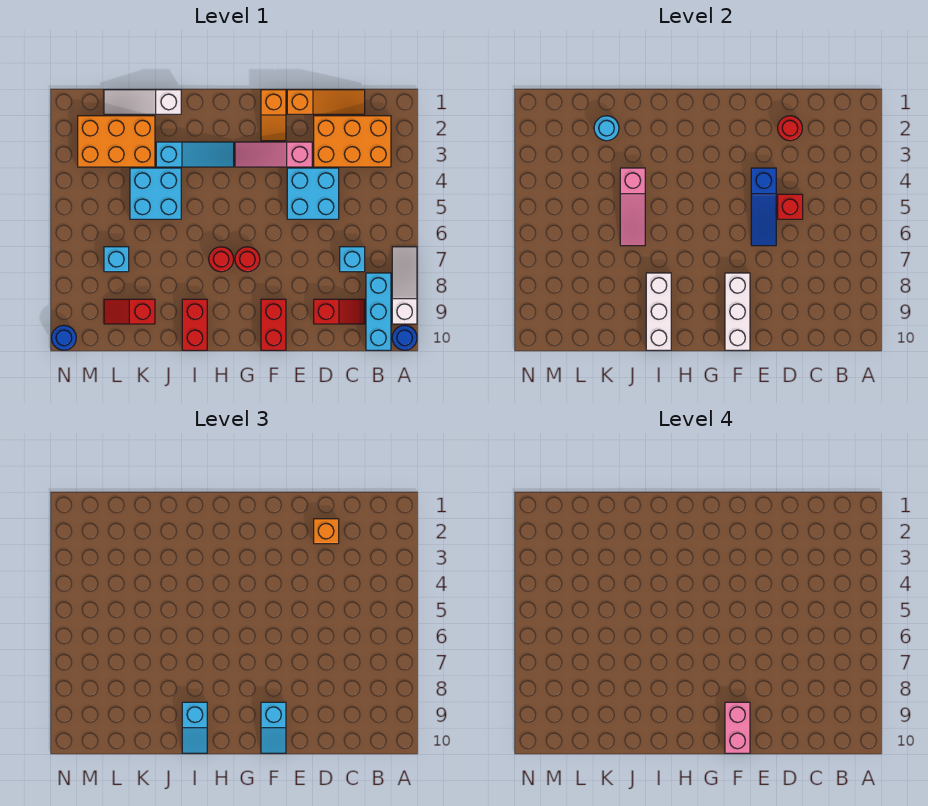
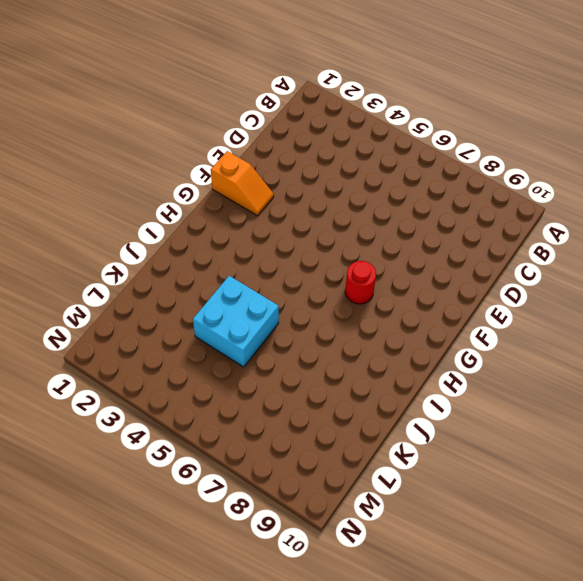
none -> white slope A7:A9 level 1 top 9
none -> blue round brick A10 level 1
none -> orange brick B2:D3 level 1
none -> cyan brick B8:B10 level 1

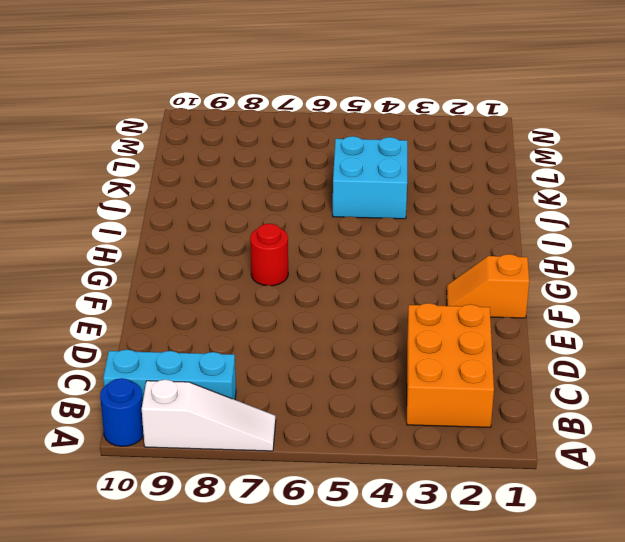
none -> orange slope C1:E1 level 1 top E
none -> cyan brick C7 level 1
none -> red slope C9:D9 level 1 top D
none -> cyan brick D4:E5 level 1

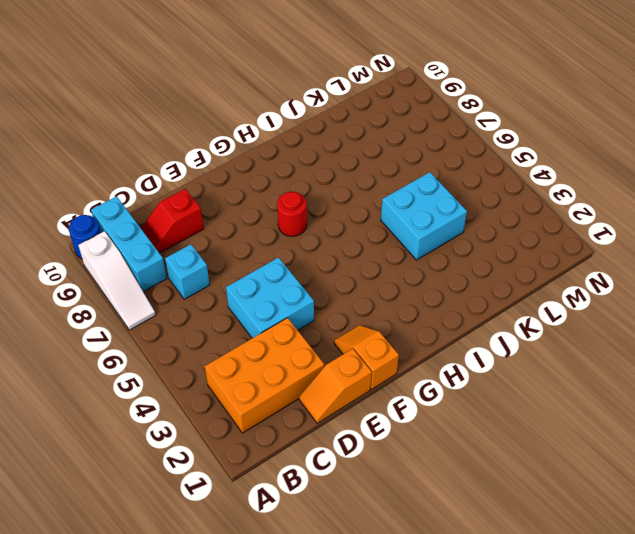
orange slope D1:E1 level 1 top E -> orange slope C1:E1 level 1 top E
none -> pink slope E3:G3 level 1 top E
none -> red brick F9:F10 level 1
none -> cyan slope H3:J3 level 1 top J
none -> red round brick H7 level 1

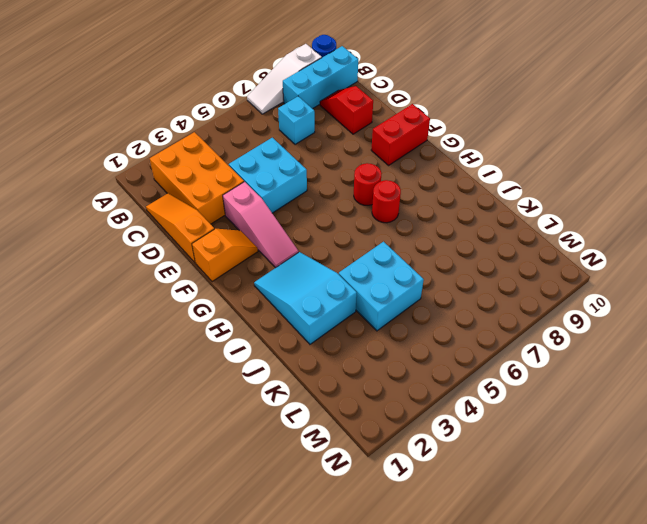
cyan slope H2:J3 level 1 top J -> cyan slope H3:J3 level 1 top J
none -> red brick I9:I10 level 1
none -> white slope J1:L1 level 1 top J
none -> orange brick K2:M3 level 1
none -> red slope K9:L9 level 1 top K

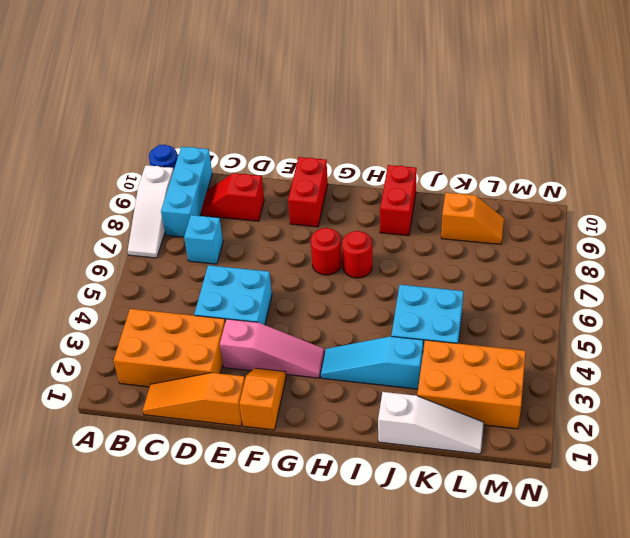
orange slope K9:L9 level 1 top K -> red slope K9:L9 level 1 top K
none -> cyan brick L7 level 1
none -> blue round brick N10 level 1
none -> red round brick D2 level 2
none -> red brick D5 level 2

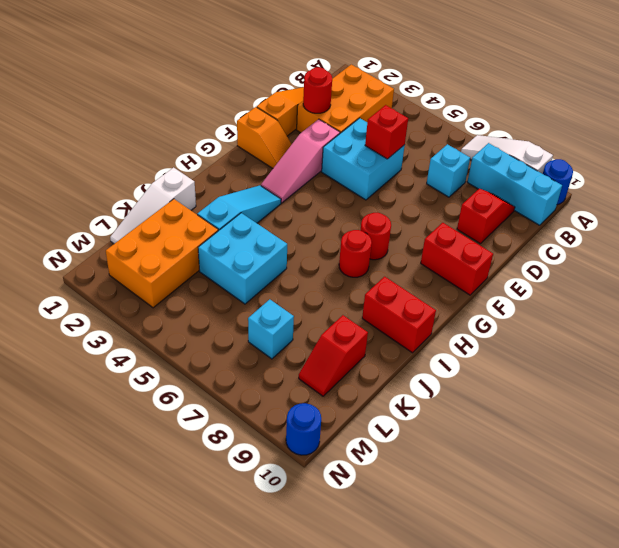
none -> blue slope E4:E6 level 2 top 4
none -> white brick F8:F10 level 2
none -> white brick I8:I10 level 2
none -> pink slope J4:J6 level 2 top 4

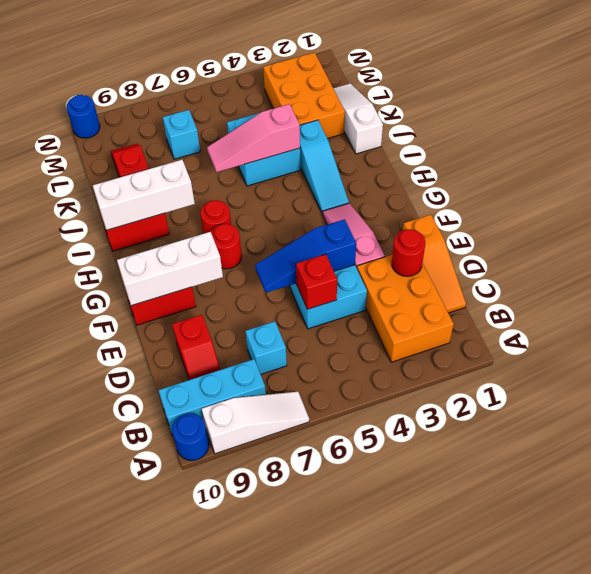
none -> orange slope F1:F2 level 1 top 1
none -> cyan round brick K2 level 2
none -> orange brick D2 level 3
none -> cyan slope F9:F10 level 3 top 9

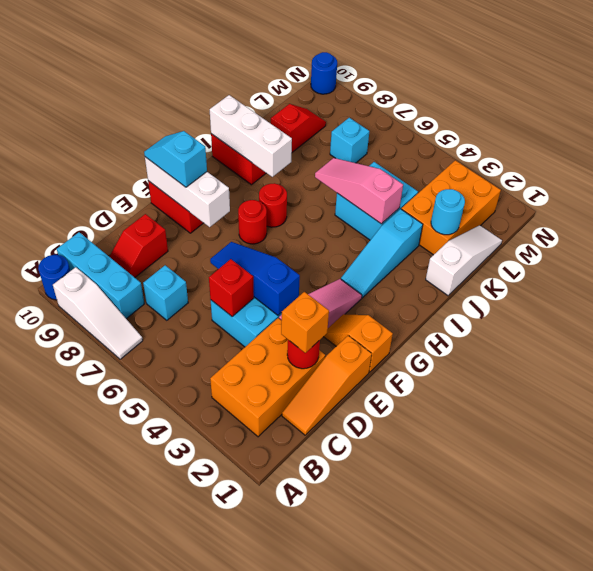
none -> cyan slope I9:I10 level 3 top 9
none -> pink brick F9:F10 level 4

